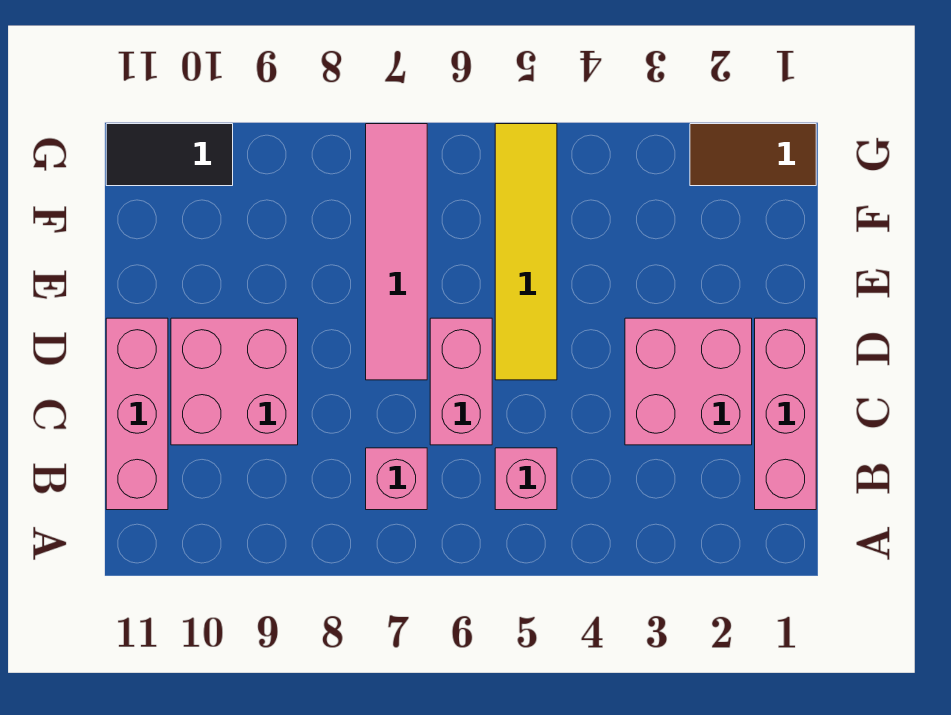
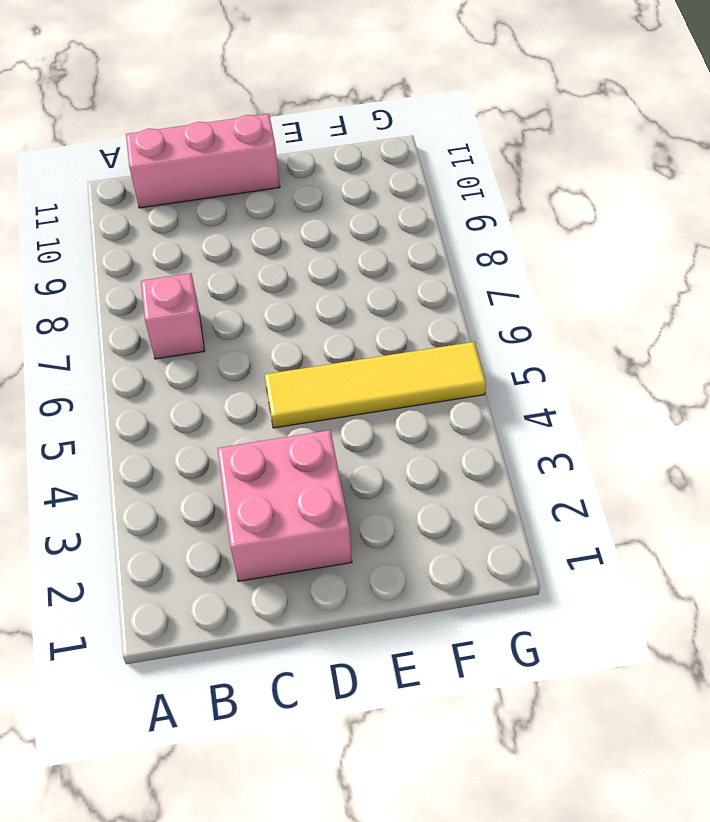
none -> pink brick B1:D1 level 1
none -> pink brick B5 level 1

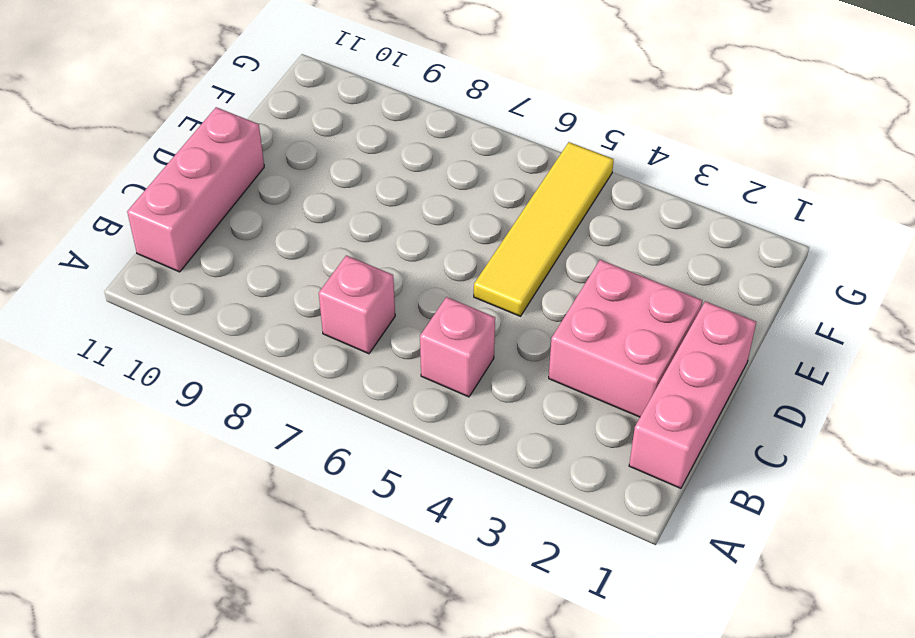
none -> pink brick C6:D6 level 1
none -> pink brick C9:D10 level 1

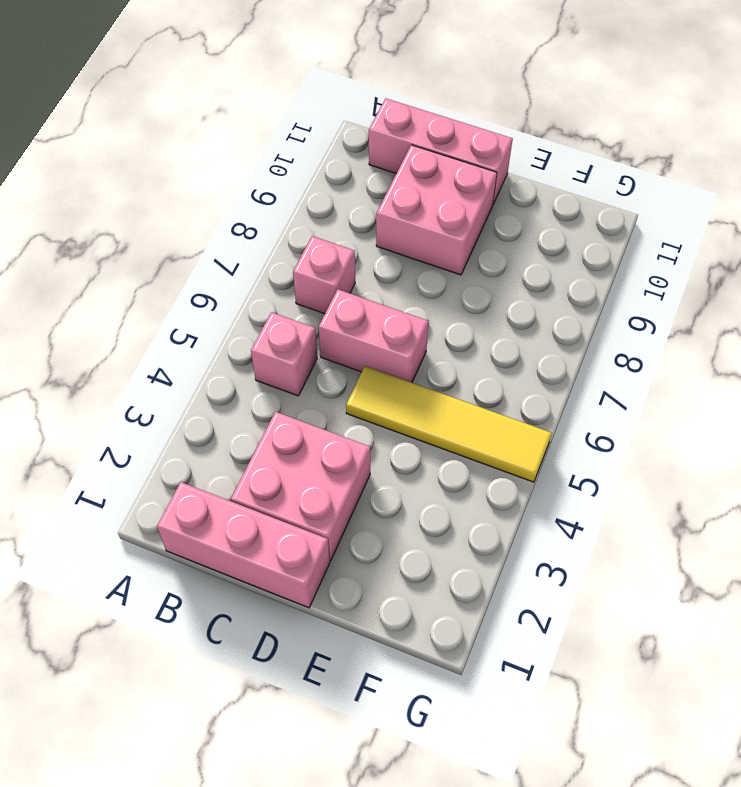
none -> pink tile D7:G7 level 1
none -> brown tile G1:G2 level 1

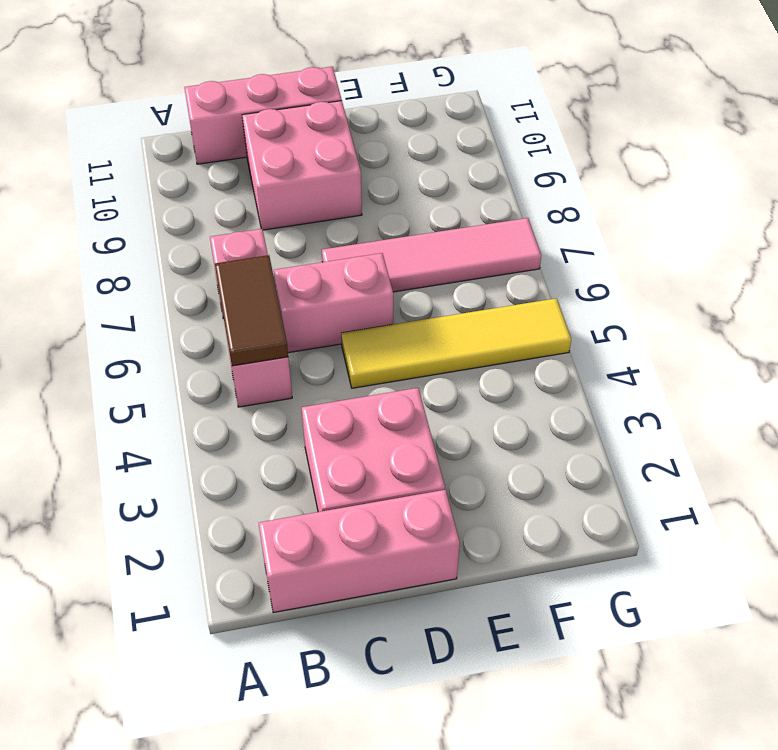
brown tile B5:B6 level 2 -> brown tile G1:G2 level 1
none -> black tile G10:G11 level 1

